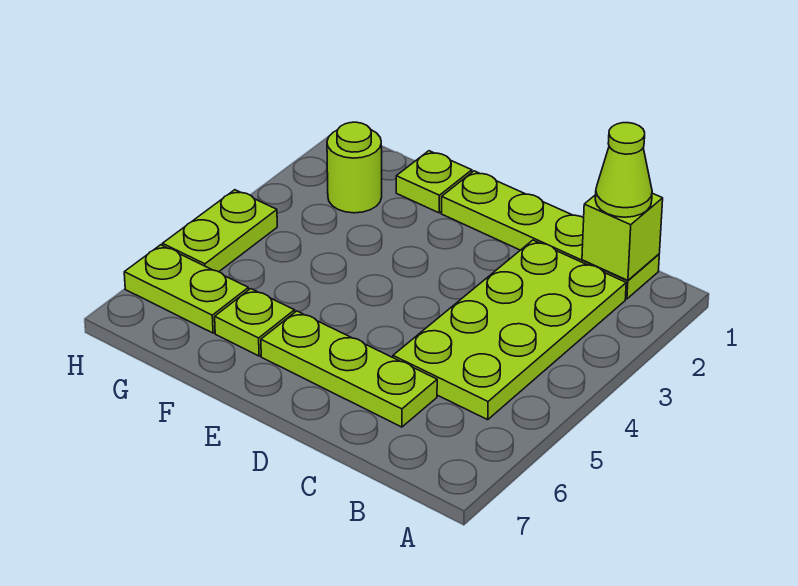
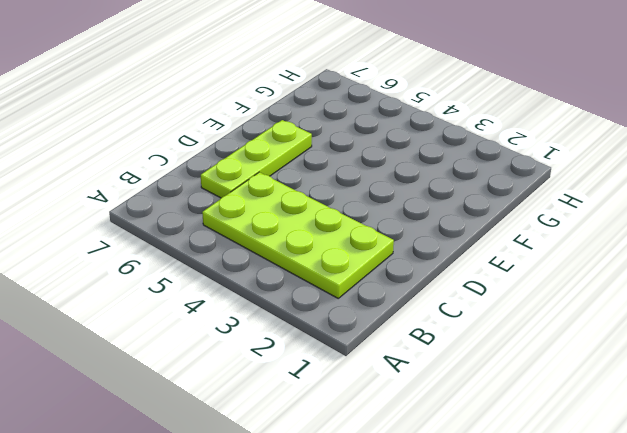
none -> lime plate B1:E1 level 1
none -> lime plate F1 level 1

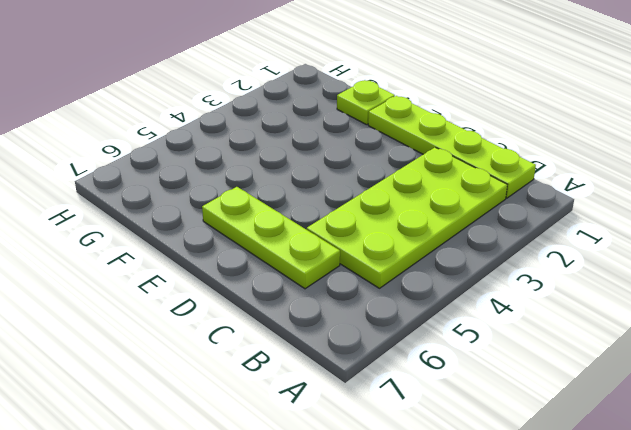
none -> lime plate F6 level 1
none -> lime round brick G2 level 1

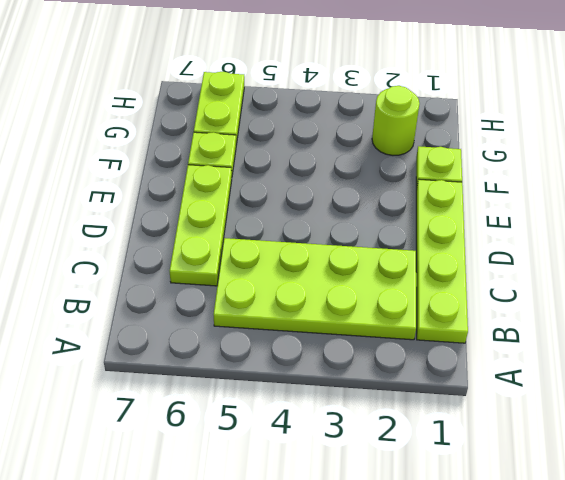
none -> lime plate H4:H5 level 1
none -> lime brick B1 level 2

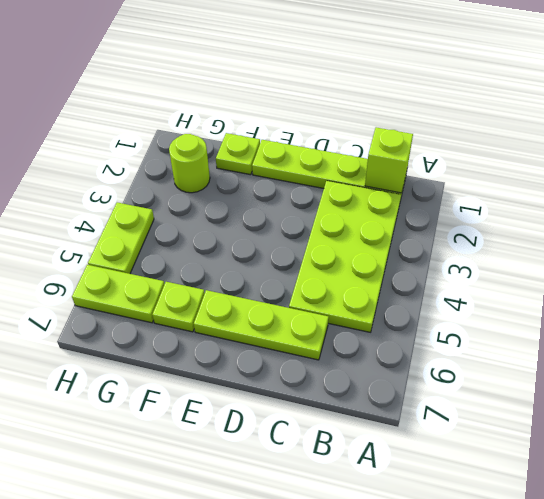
none -> lime cone B1 level 3

